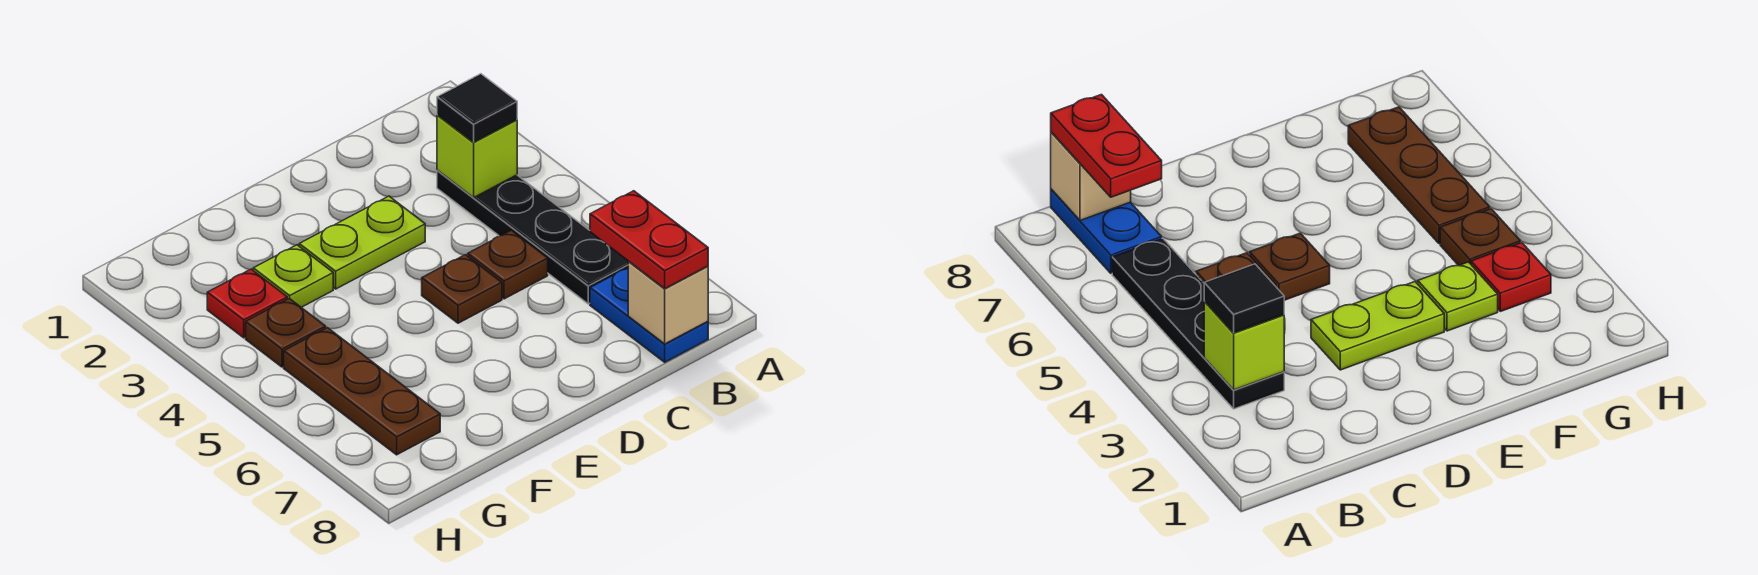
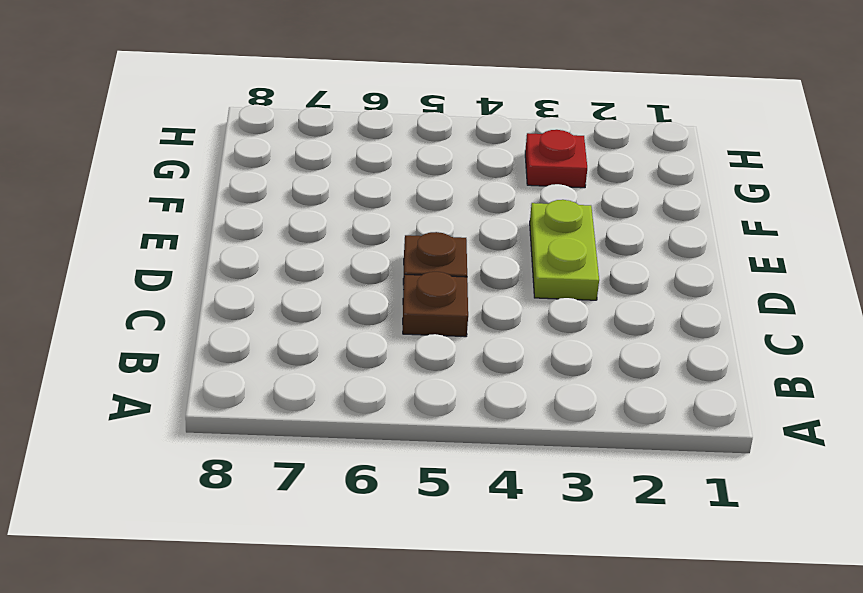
none -> black plate B3:B6 level 1
none -> blue plate B7:B8 level 1
none -> lime plate F3 level 1

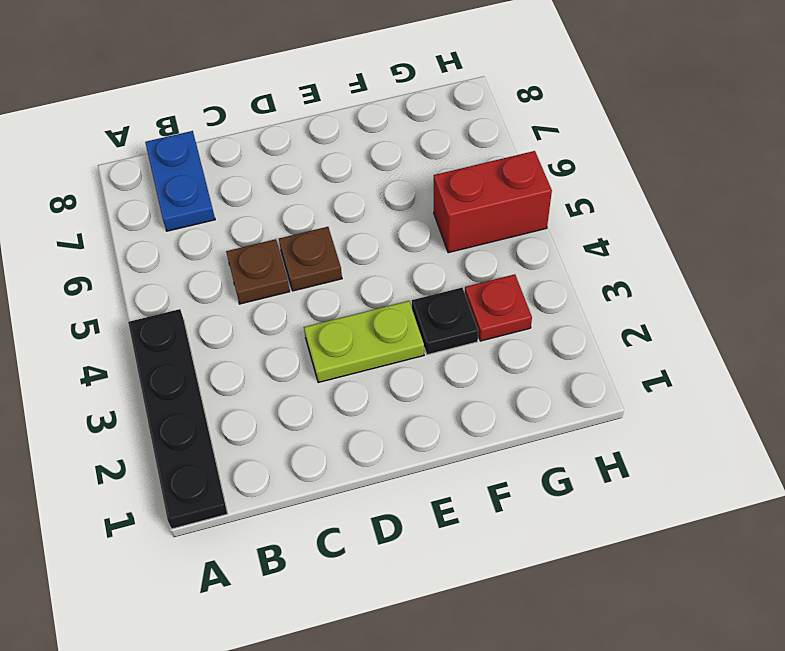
black plate A1:A4 level 1 -> black plate B3:B6 level 1
black plate F3 level 1 -> lime plate F3 level 1
red brick G5:H5 level 1 -> brown plate G5:G7 level 1
none -> brown plate G4 level 1
none -> lime brick B3 level 2
none -> tan brick B8 level 2

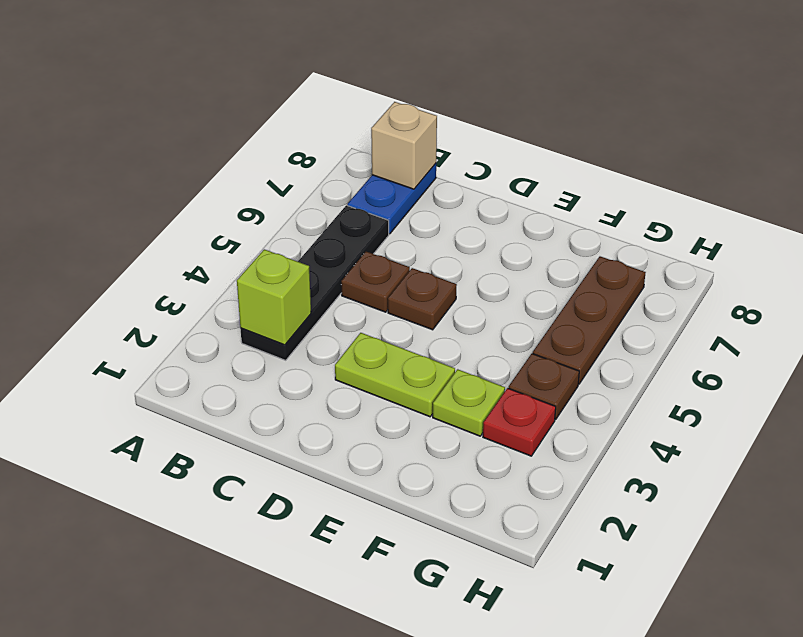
none -> black tile B3 level 3
none -> red plate B7:B8 level 3

